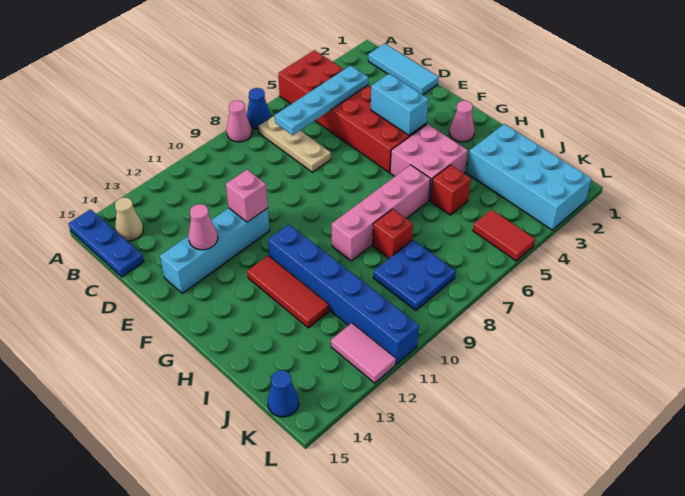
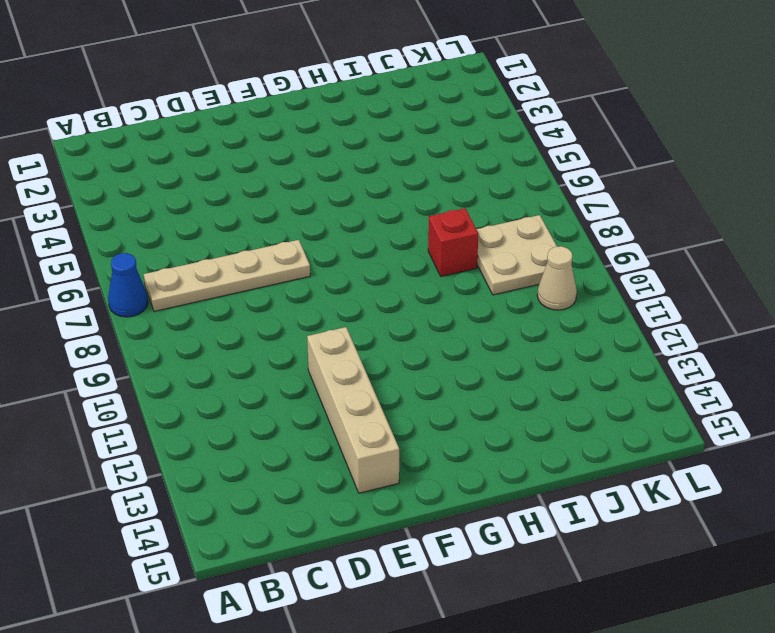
tan plate B7:E7 level 1 -> tan plate B7:D7 level 1
tan brick E11:E14 level 1 -> cyan brick E11:E14 level 1
tan plate J8:K9 level 1 -> blue plate J8:K9 level 1
tan cone K10 level 1 -> tan cone B14 level 1
none -> red brick A4:F5 level 1
none -> pink cone A8 level 1
none -> blue plate A15:C15 level 1

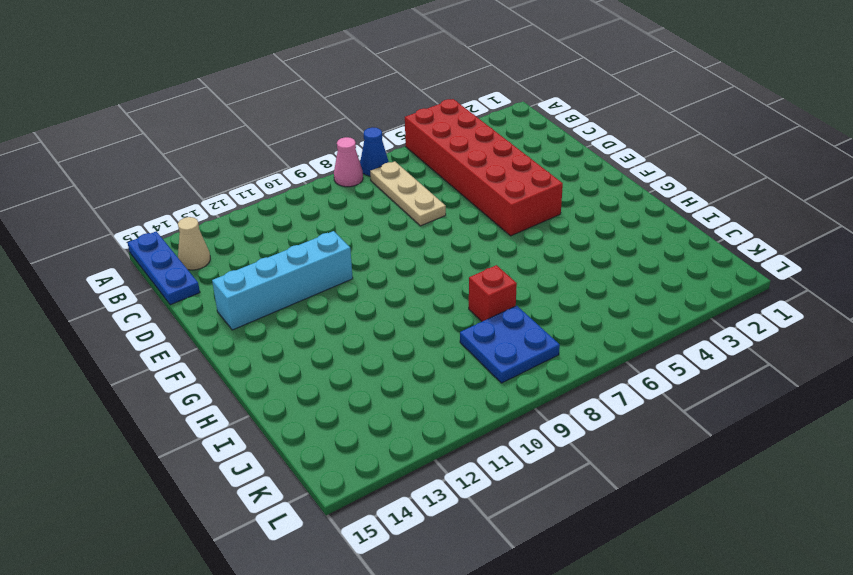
none -> cyan tile B1:D1 level 1
none -> pink cone G2 level 1
none -> pink brick G4:H5 level 1

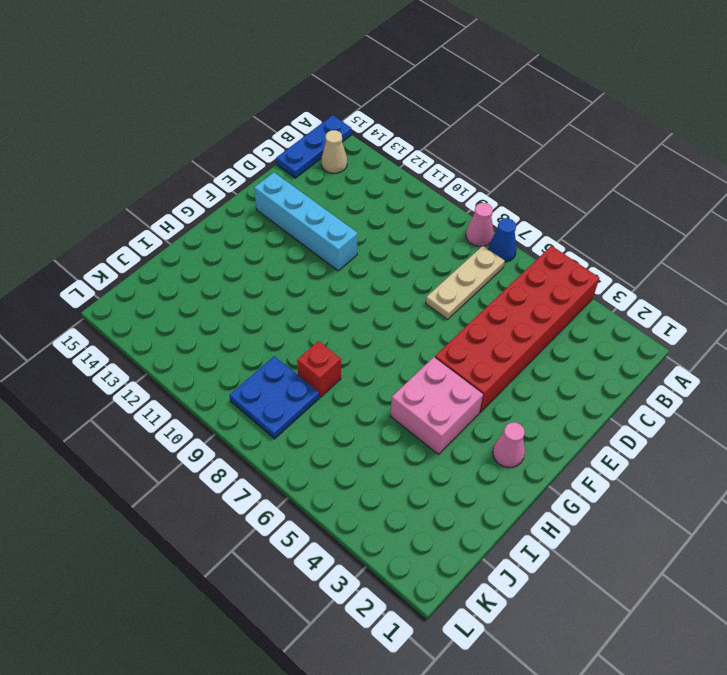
none -> cyan tile B1:D1 level 1
none -> blue brick G11:L11 level 1
none -> red tile G12:I12 level 1

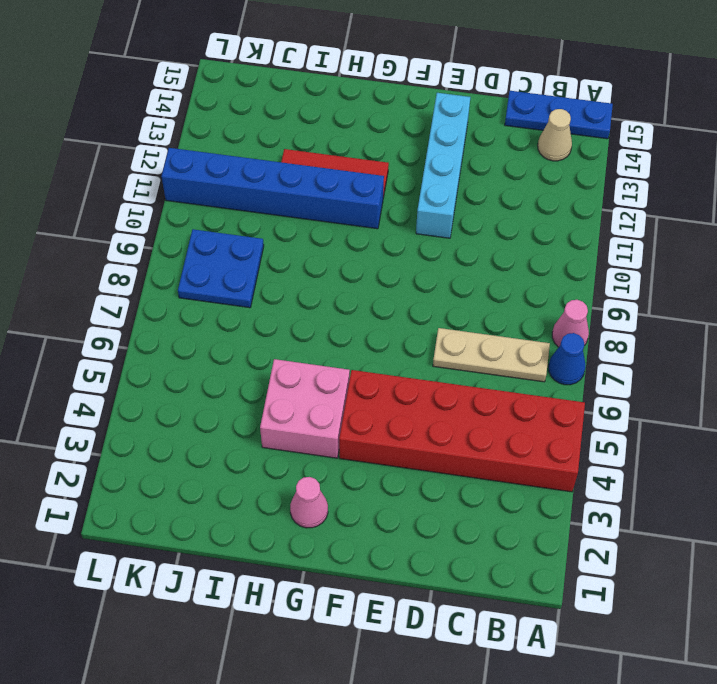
none -> cyan tile B1:D1 level 1
none -> pink brick H6:H9 level 1
none -> cyan brick I2:L3 level 1

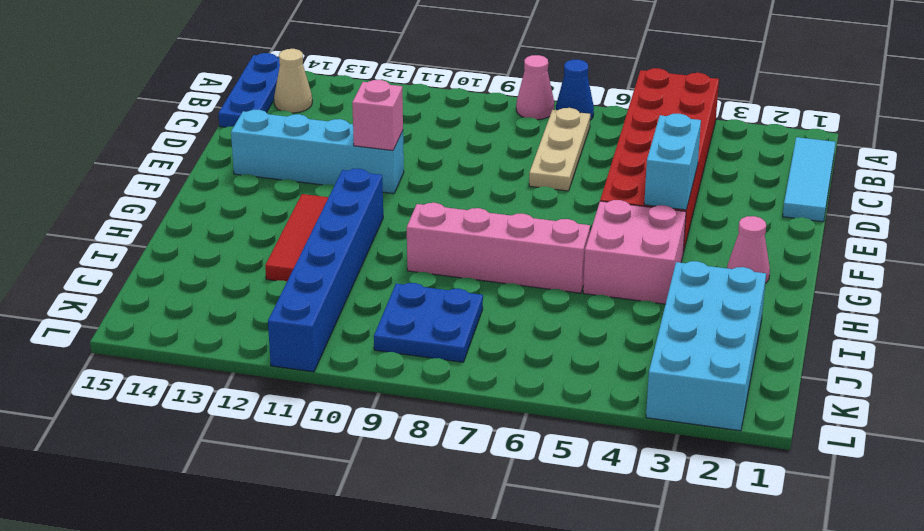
none -> red brick I5 level 1
none -> red brick I8 level 1
none -> red tile K5:L5 level 1

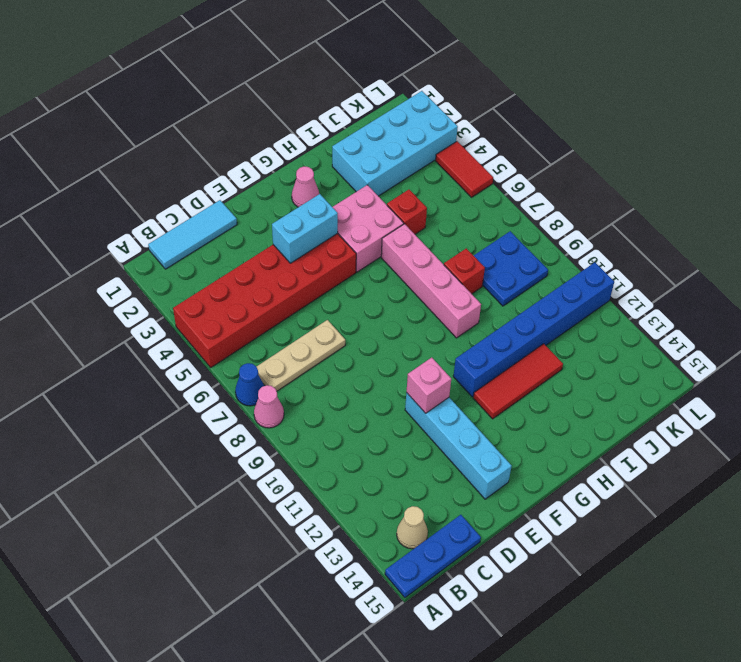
red tile L4:L5 level 1 -> red tile K5:L5 level 1
none -> pink tile K12:L12 level 1
none -> blue cone K15 level 1
none -> cyan plate C4:C7 level 2

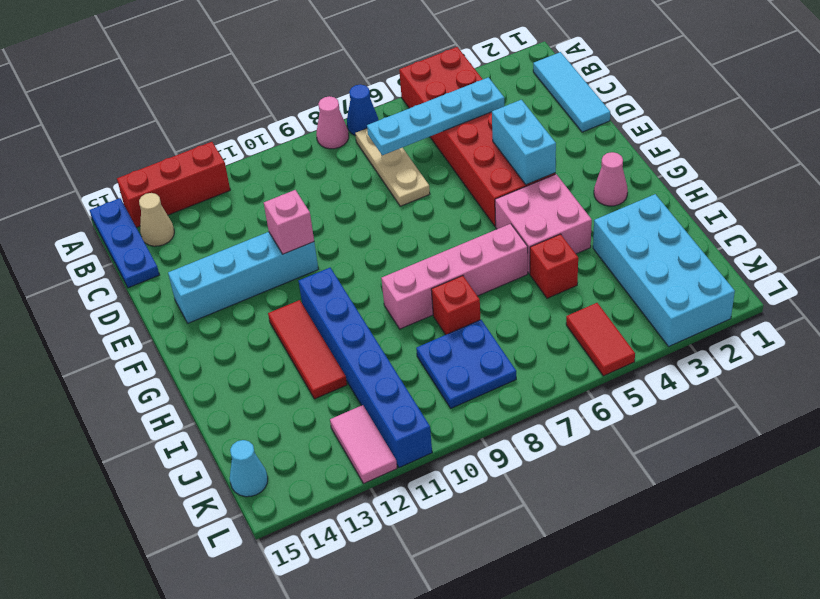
red brick A12:A14 level 1 -> none
cyan cone K15 level 1 -> blue cone K15 level 1
none -> pink cone E13 level 2

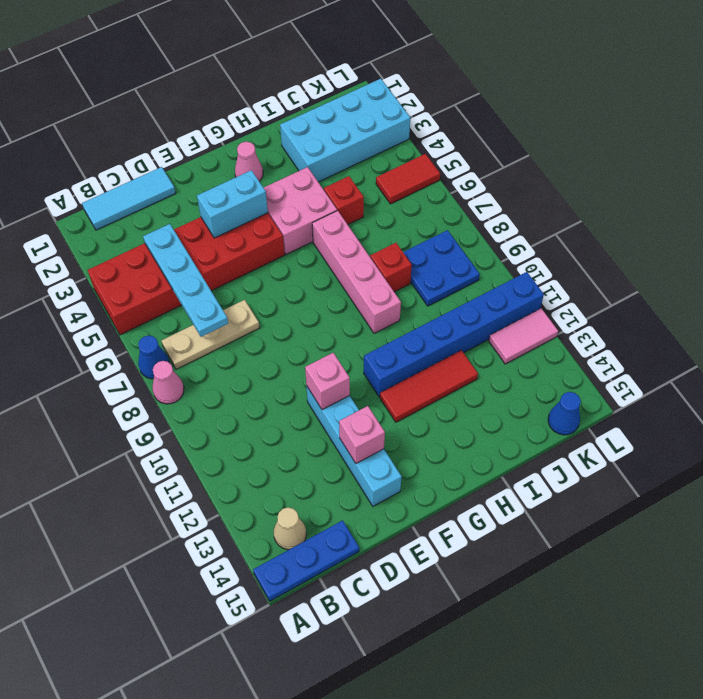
pink brick E13 level 2 -> pink cone E13 level 2

